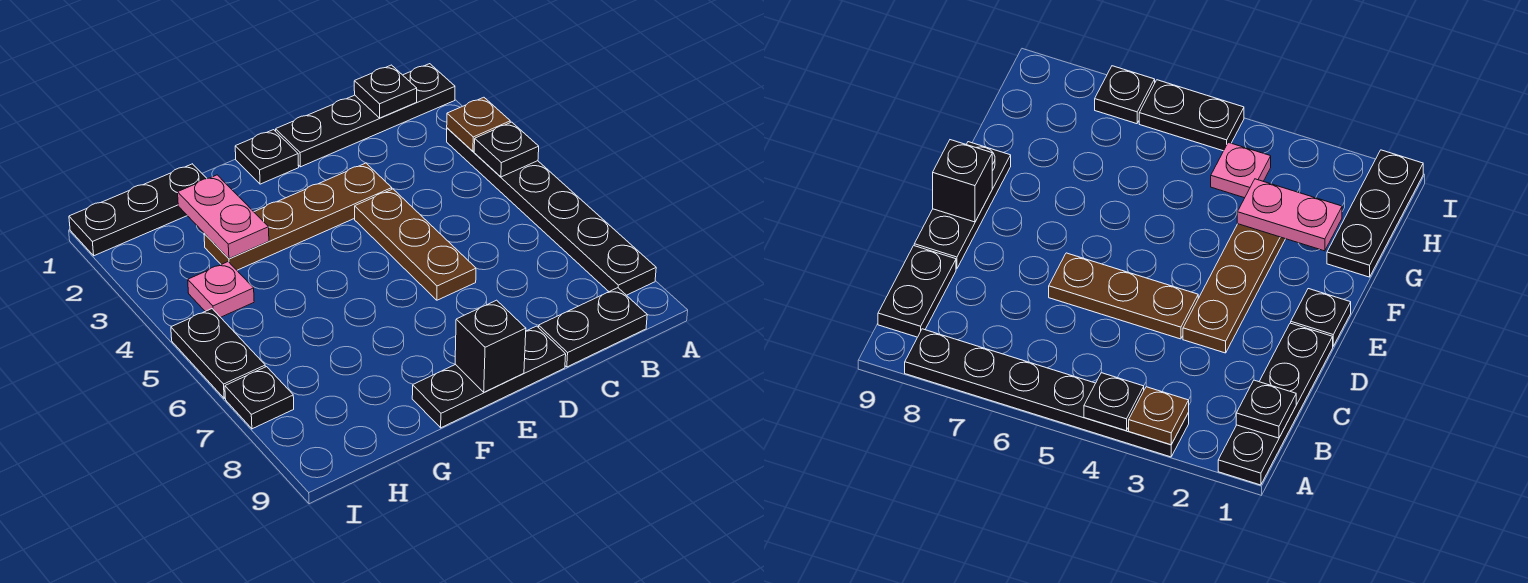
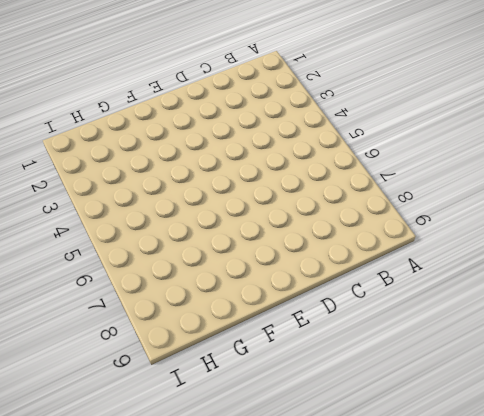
none -> black plate A1:D1 level 1
none -> black plate A3:A8 level 1
none -> black plate B9:C9 level 1

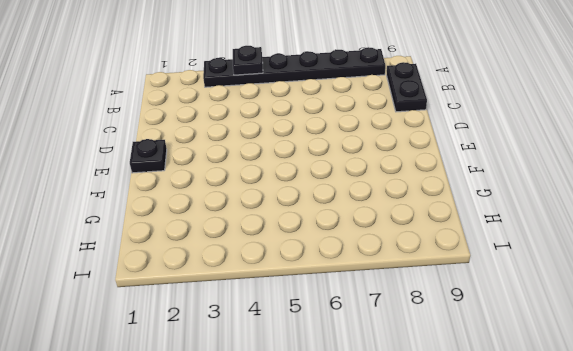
none -> black plate A1:D1 level 1
none -> brown plate D3:G3 level 1
none -> brown plate D4:D6 level 1

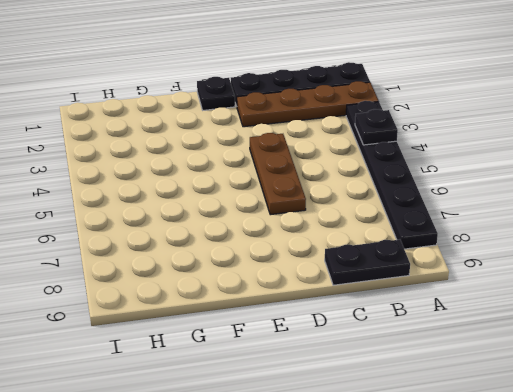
brown plate A2:D2 level 1 -> brown plate D3:G3 level 1
none -> black plate D9:F9 level 1
none -> black plate G1:I1 level 1
none -> pink plate H4 level 1

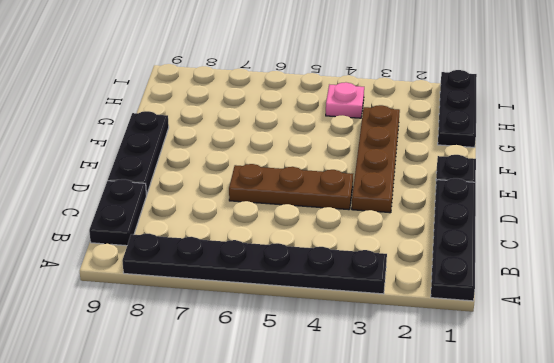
none -> black plate I5:I6 level 1
none -> black plate I7 level 1
none -> brown plate A3 level 2

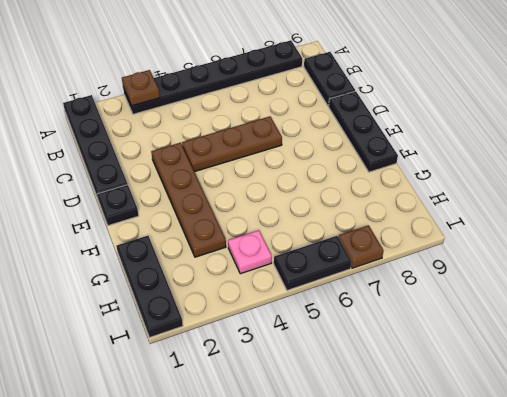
brown plate I7 level 1 -> black plate I7 level 1
none -> black plate A4 level 2
none -> black plate B1 level 2
none -> black brick E9 level 2

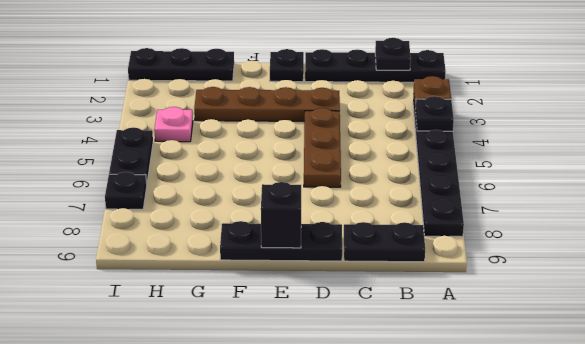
none -> pink plate G2:G3 level 2

